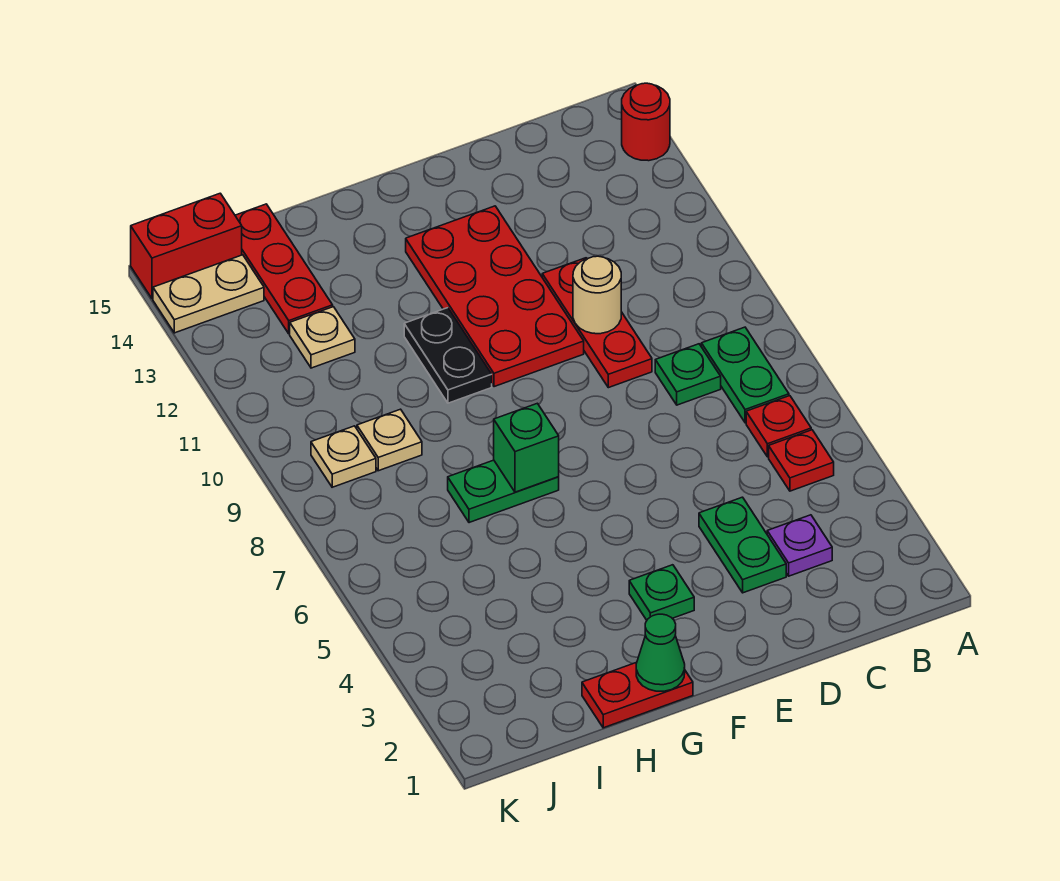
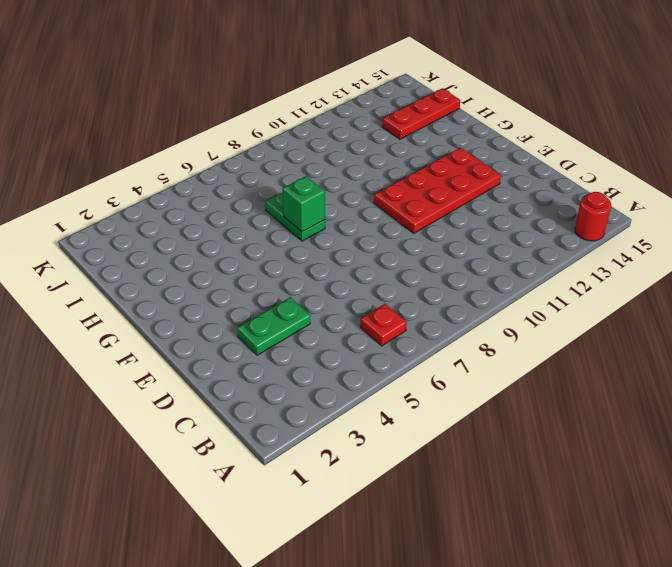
none -> red plate B5 level 1
none -> green plate B7:B8 level 1
none -> purple plate C3 level 1

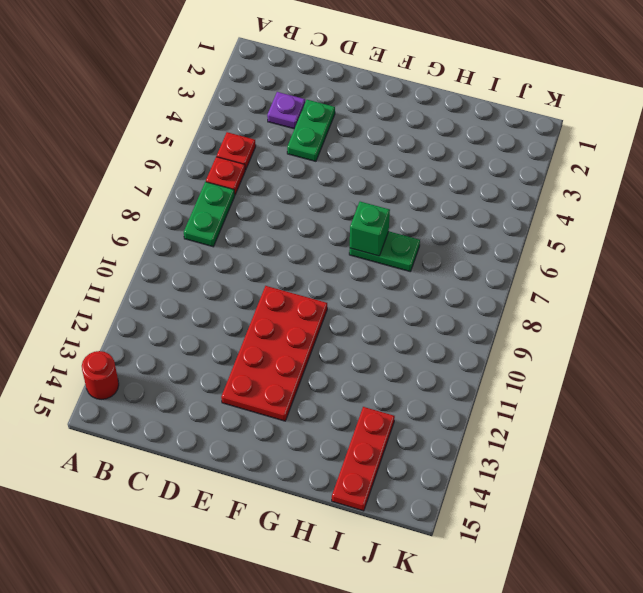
none -> green plate C8 level 1
none -> red plate D9:D11 level 1
none -> green plate F3 level 1

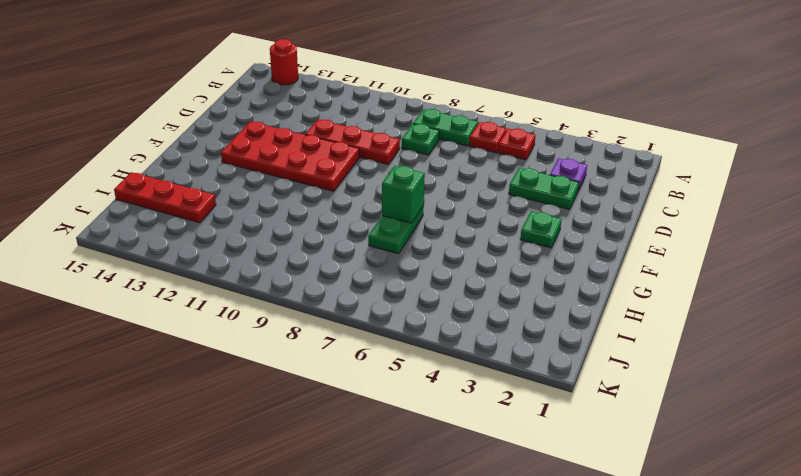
none -> red plate G1:H1 level 1
none -> black plate G10:G11 level 1
none -> tan plate I9 level 1

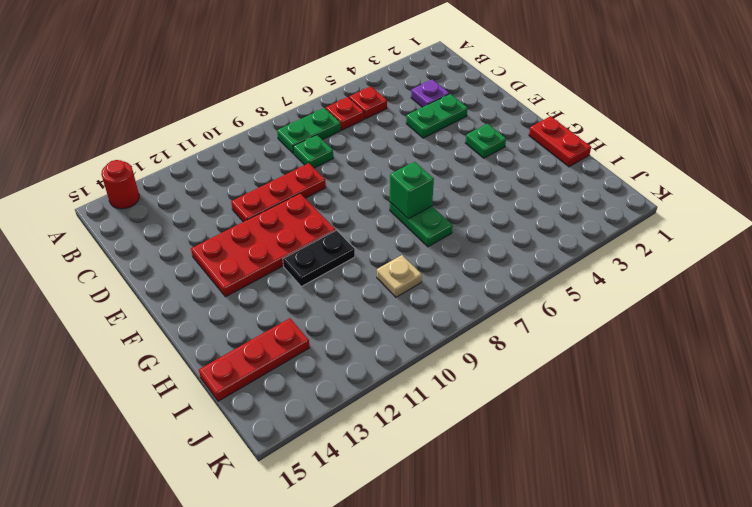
none -> tan plate I12 level 1
none -> tan plate J9 level 1
none -> tan plate J14:K14 level 1

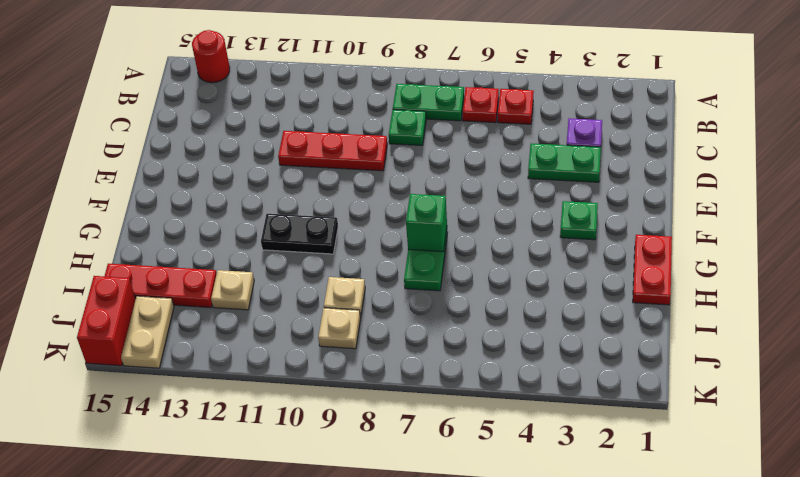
none -> red plate E10:F13 level 1
none -> tan round brick D10 level 2
none -> green cone G1 level 2

